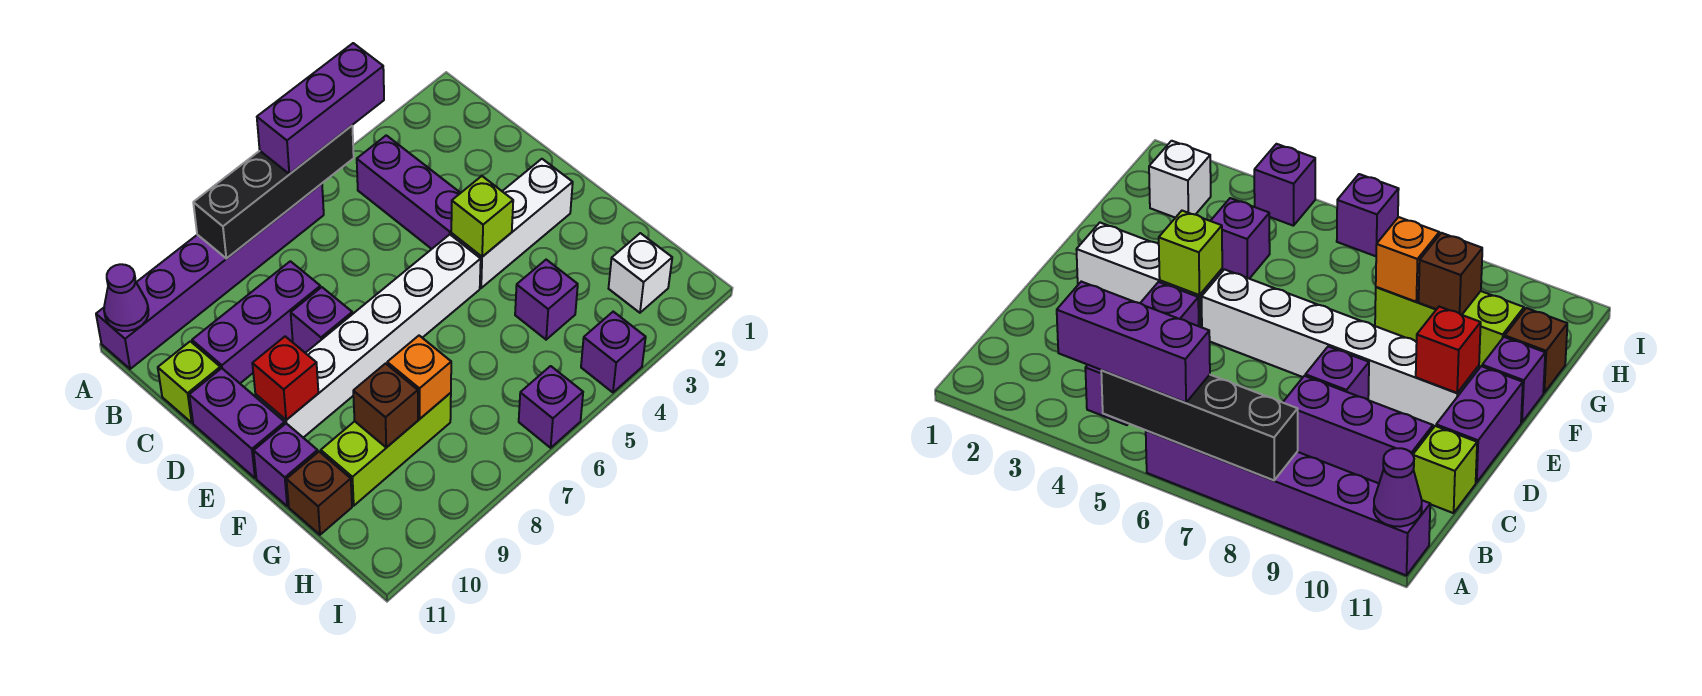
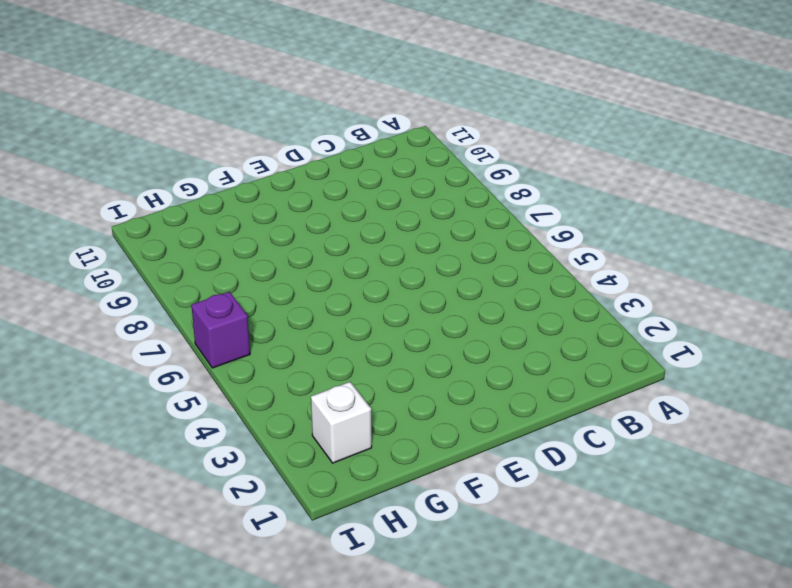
none -> purple brick A6:A11 level 1
none -> purple brick B4:D4 level 1
none -> purple brick C8:C10 level 1

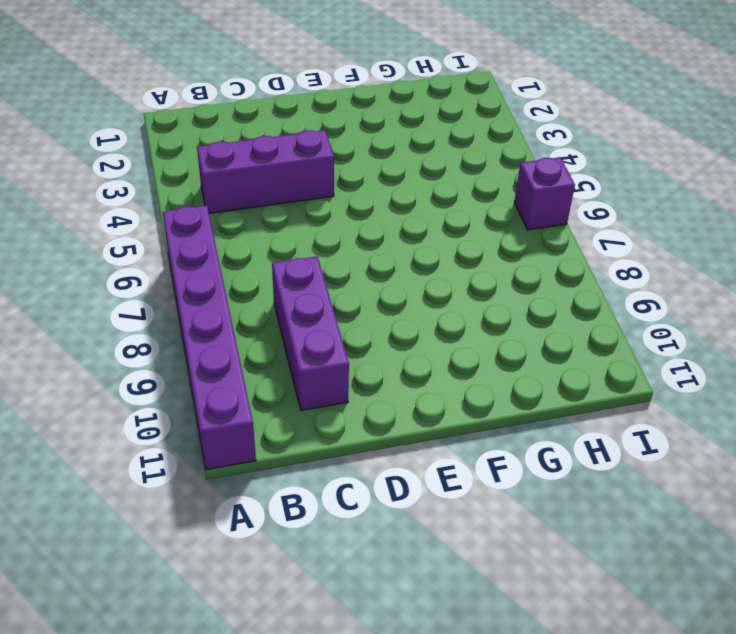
none -> lime brick C11 level 1
none -> purple brick D8 level 1
none -> purple brick D11:E11 level 1

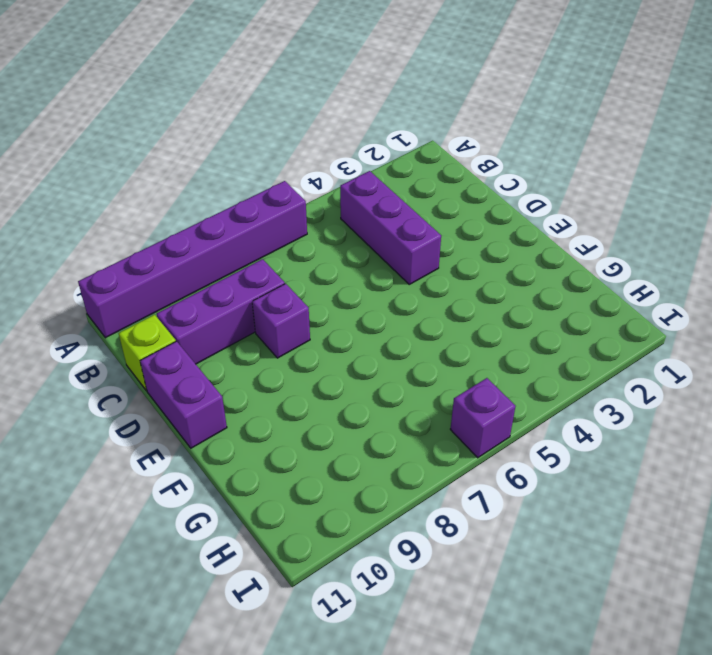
none -> white brick E2:E4 level 1
none -> white brick E5:E10 level 1
none -> purple brick F11 level 1

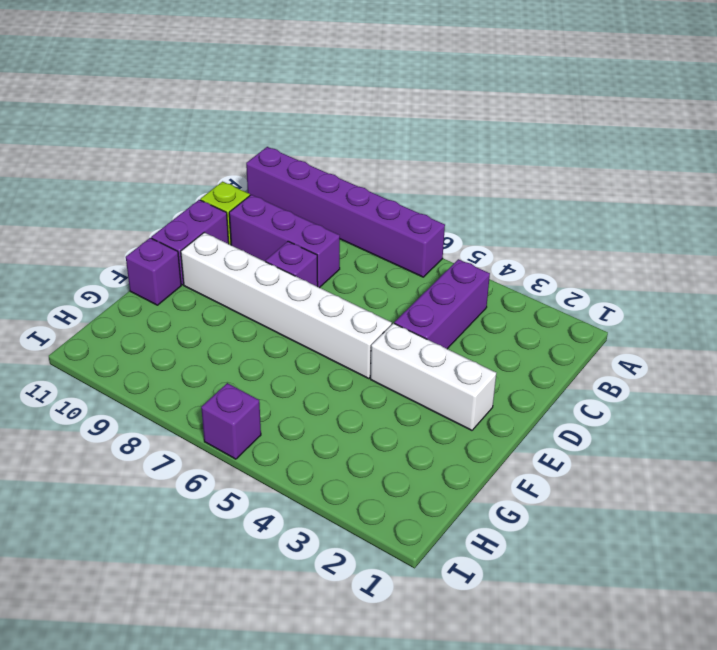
none -> purple brick G4 level 1
none -> lime brick G8:G10 level 1
none -> brown brick G11 level 1

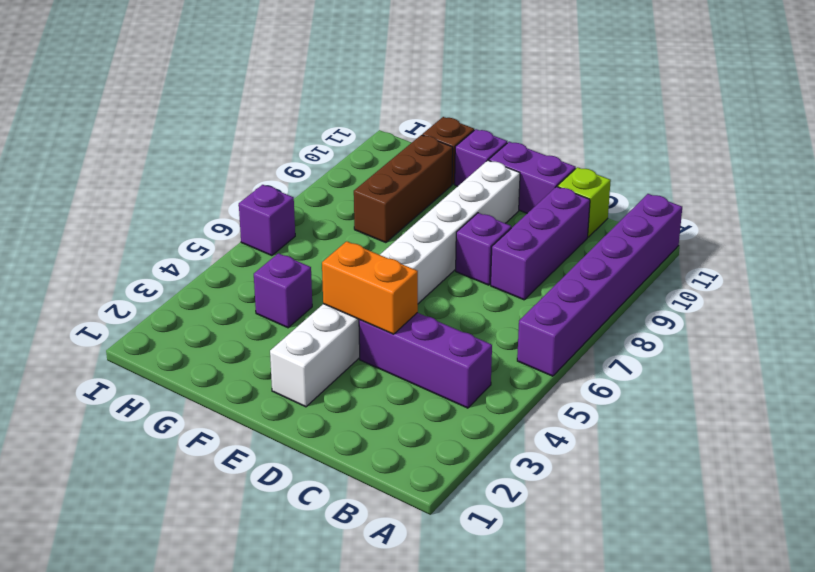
orange brick D4:E4 level 2 -> lime brick E4 level 2
brown brick G8:G10 level 1 -> lime brick G8:G10 level 1
none -> white brick H2 level 1
none -> purple brick I4 level 1
none -> black brick A5:A8 level 2

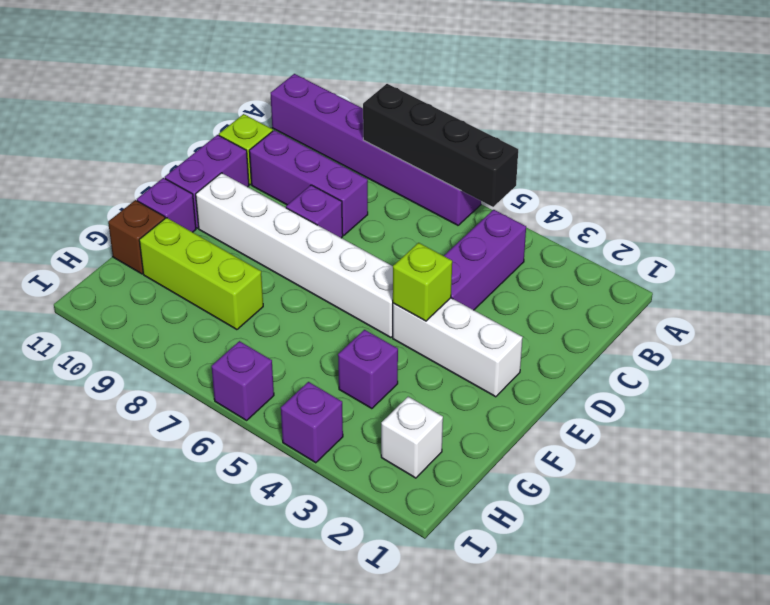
none -> purple cone A11 level 2
none -> red brick E10 level 2
none -> orange brick G8 level 2

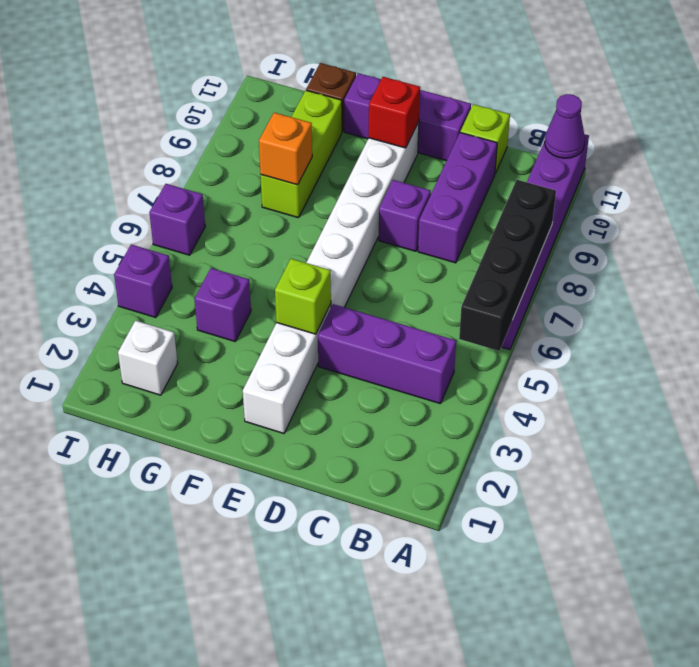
none -> brown brick G9 level 2
none -> purple brick A4:A6 level 3

